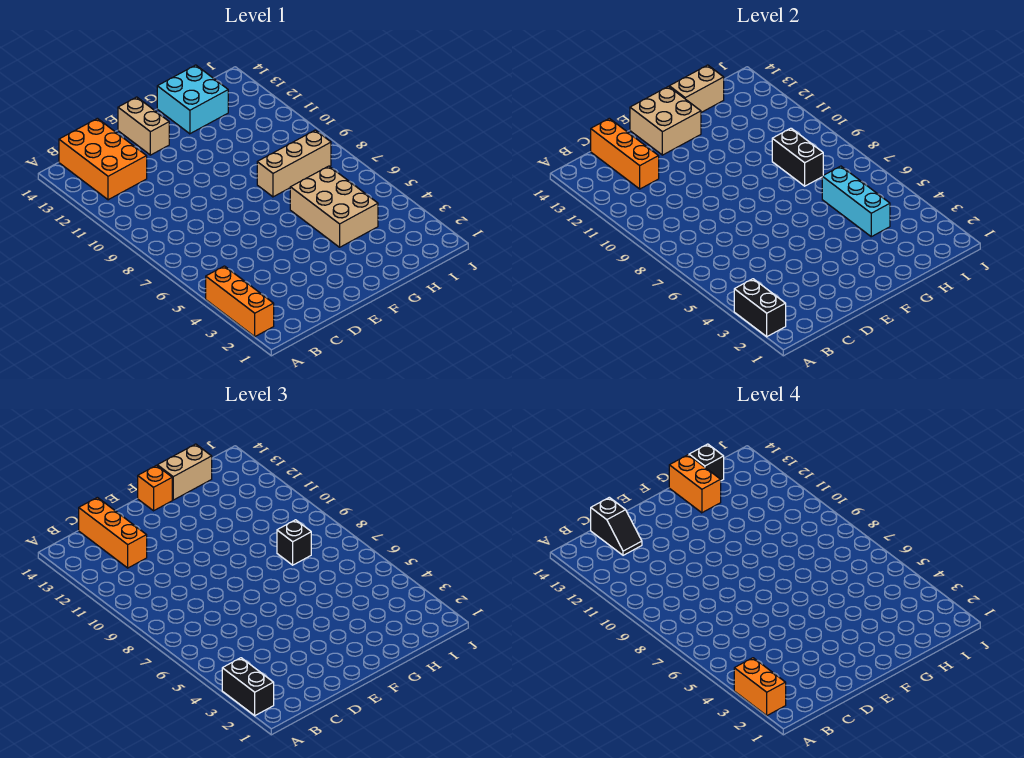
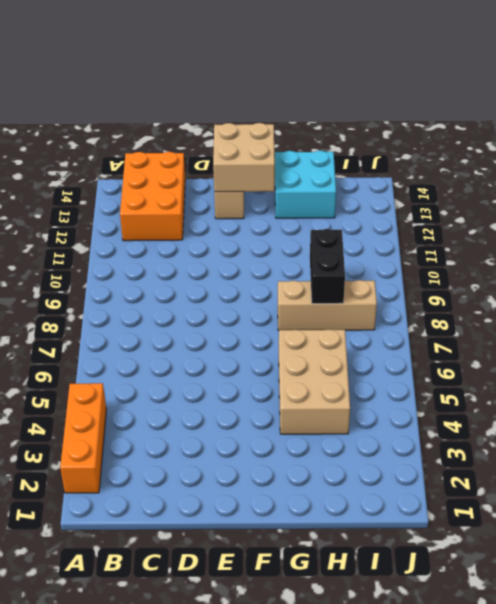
none -> black brick A2:A3 level 2
none -> orange brick C12:C14 level 2
none -> tan brick G14:H14 level 2

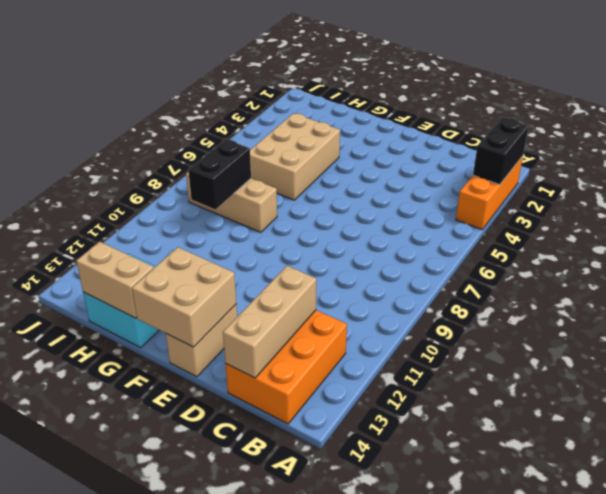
tan brick C12:C14 level 2 -> orange brick C12:C14 level 2
none -> cyan brick H4:H6 level 2
none -> black brick A2:A3 level 3
none -> orange brick C12:C14 level 3

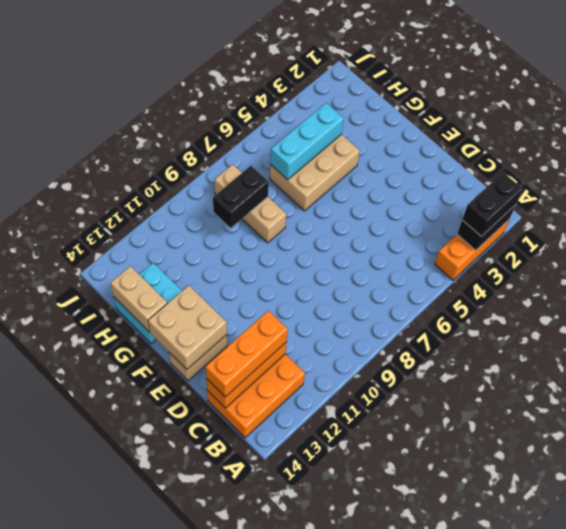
none -> orange brick F14 level 3
none -> tan brick G14:H14 level 3
none -> black brick H8 level 3

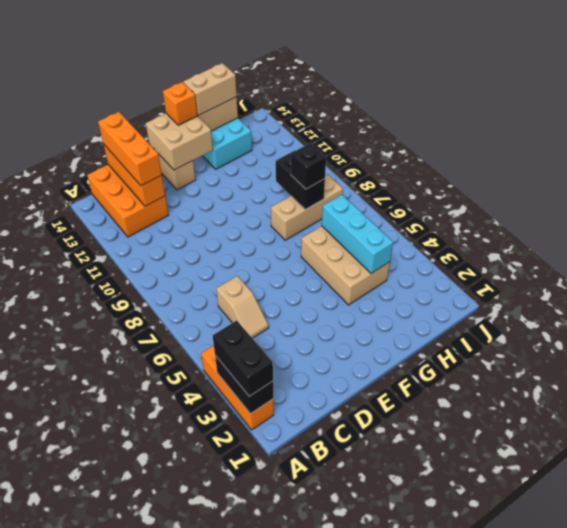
tan slope C5:C6 level 1 top 6 -> none
none -> orange brick A2:A3 level 4
none -> black slope C13:C14 level 4 top 14
none -> orange brick G13:G14 level 4

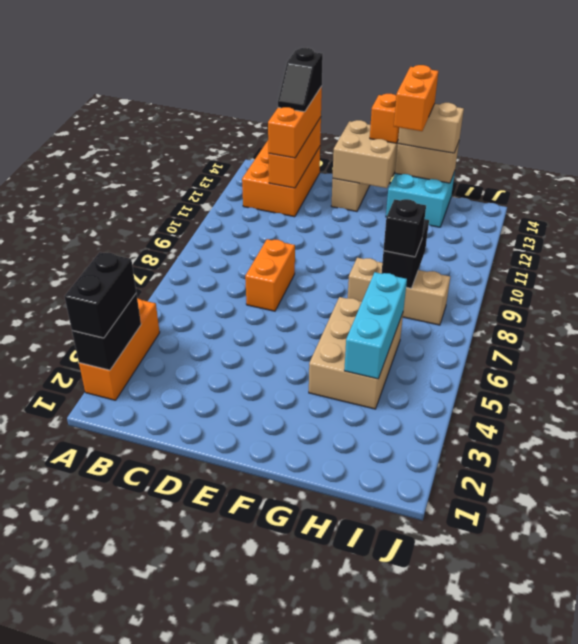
orange brick D7:D8 level 1 -> orange brick A2:A3 level 4
none -> black brick H14 level 4

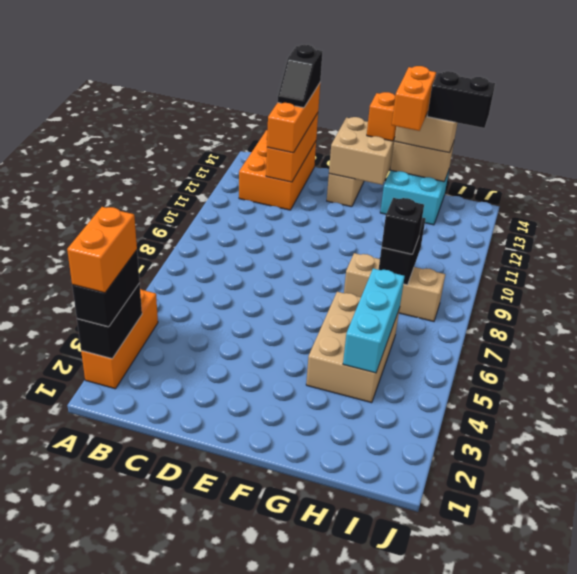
black brick H14:I14 level 4 -> black brick H14 level 4

